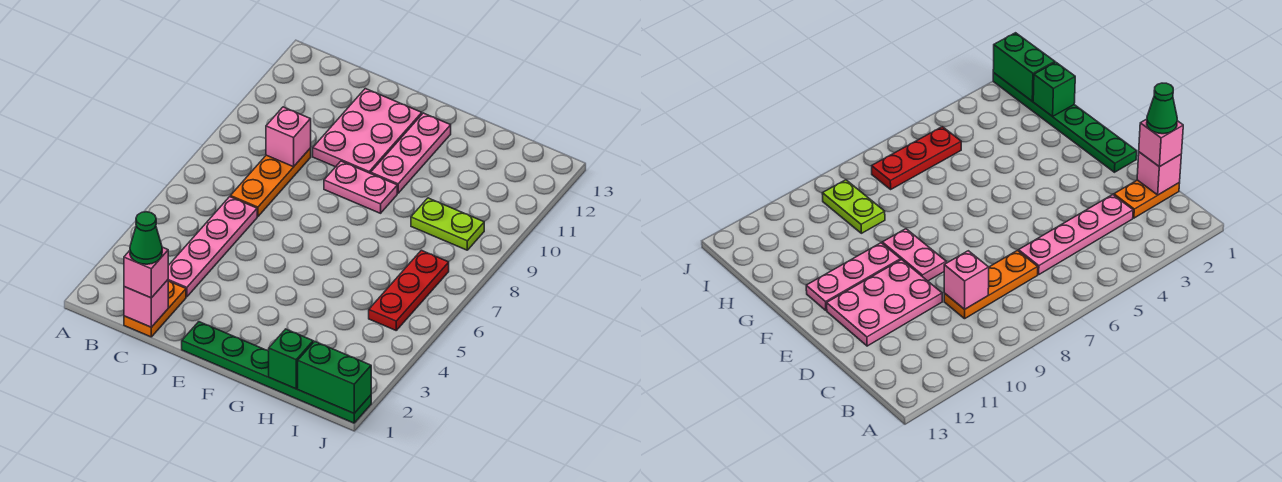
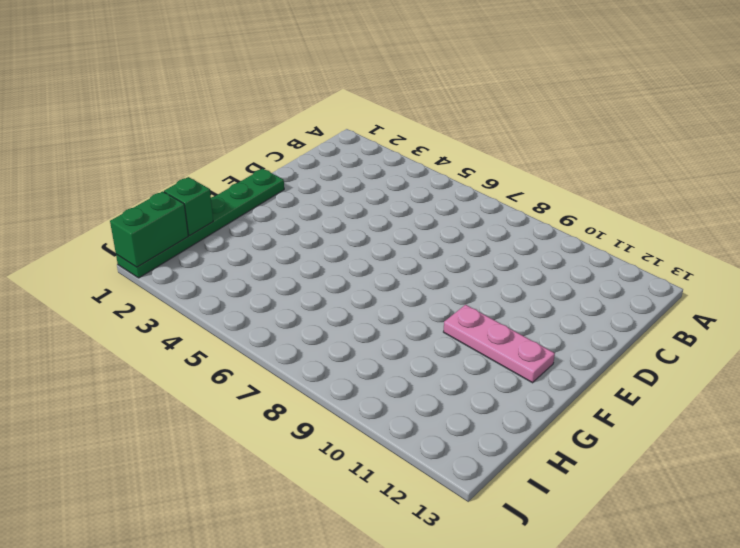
none -> orange plate C1:C2 level 1
none -> pink plate C3:C6 level 1
none -> orange plate C7:C9 level 1

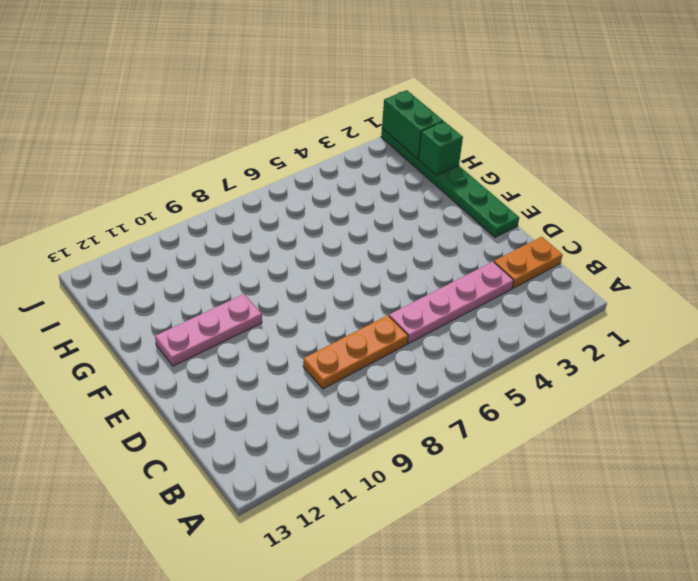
none -> pink plate D10:E12 level 1
none -> pink plate E9:F9 level 1
none -> lime plate H9:I9 level 1

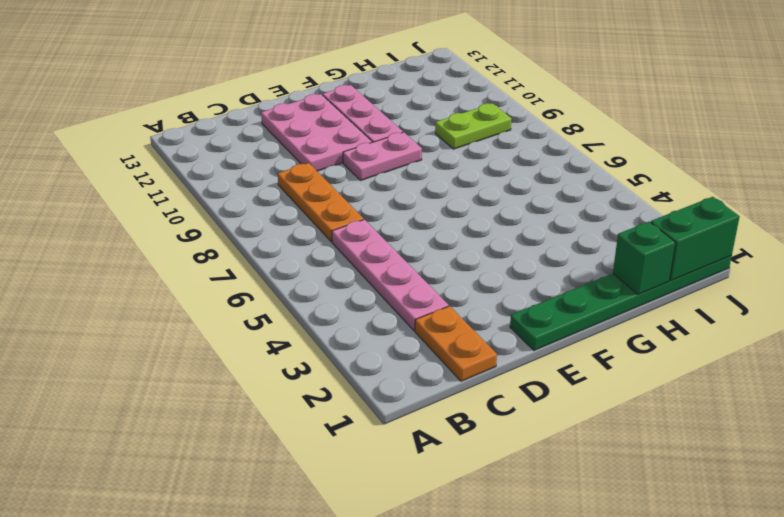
none -> red plate I5:I7 level 1
none -> pink brick C1 level 2
none -> pink brick C9 level 2

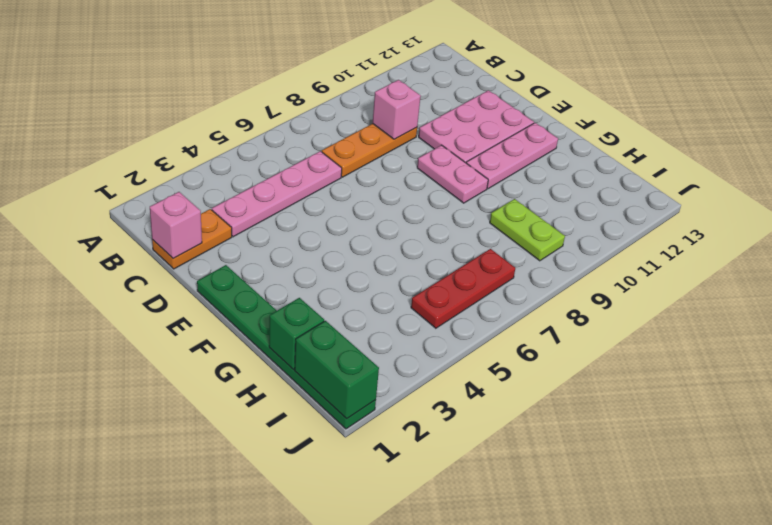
none -> pink brick C1 level 3
none -> green cone C1 level 4

